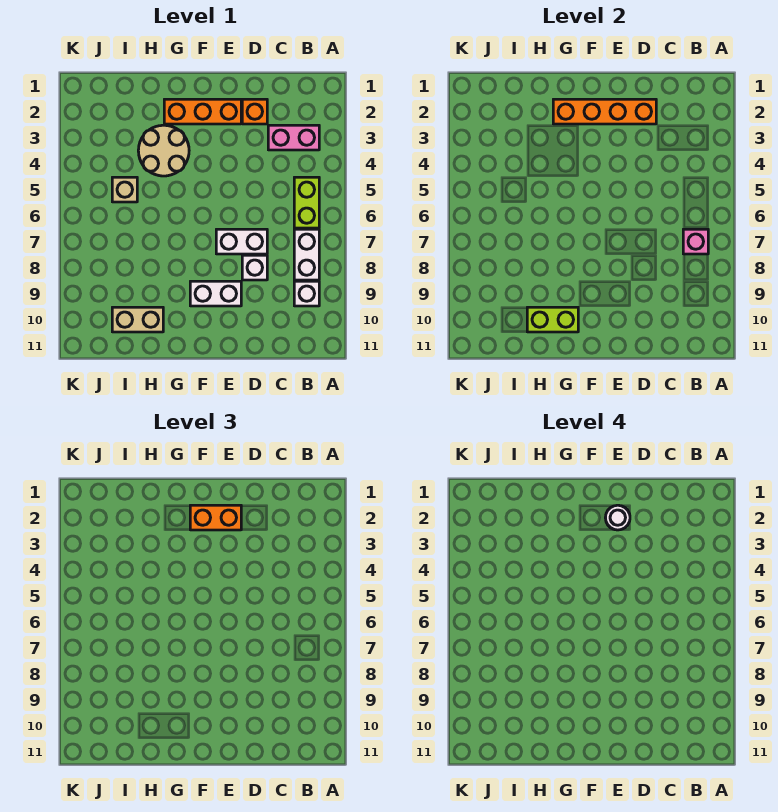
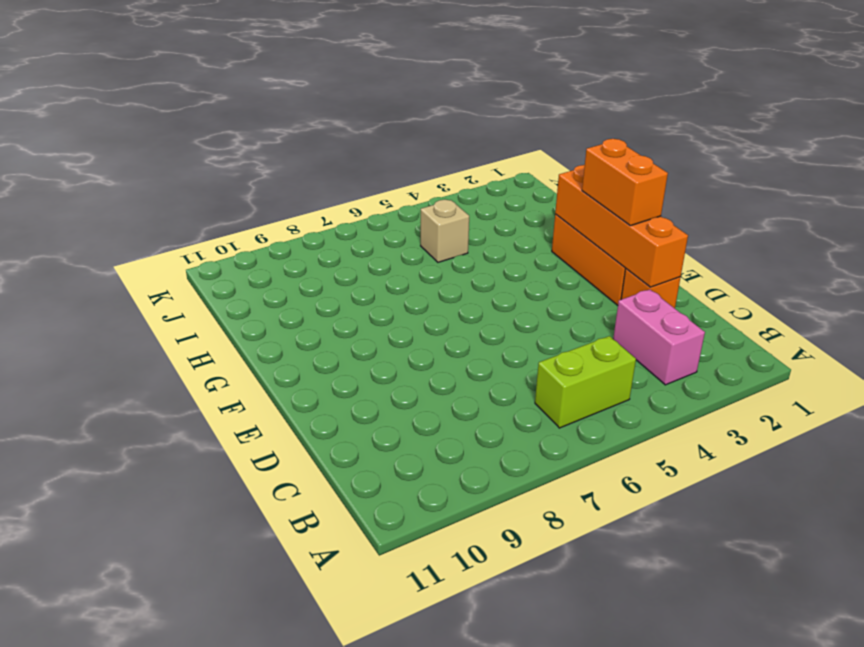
none -> white brick B7:B8 level 1
none -> white brick B9 level 1
none -> white brick D7:E7 level 1

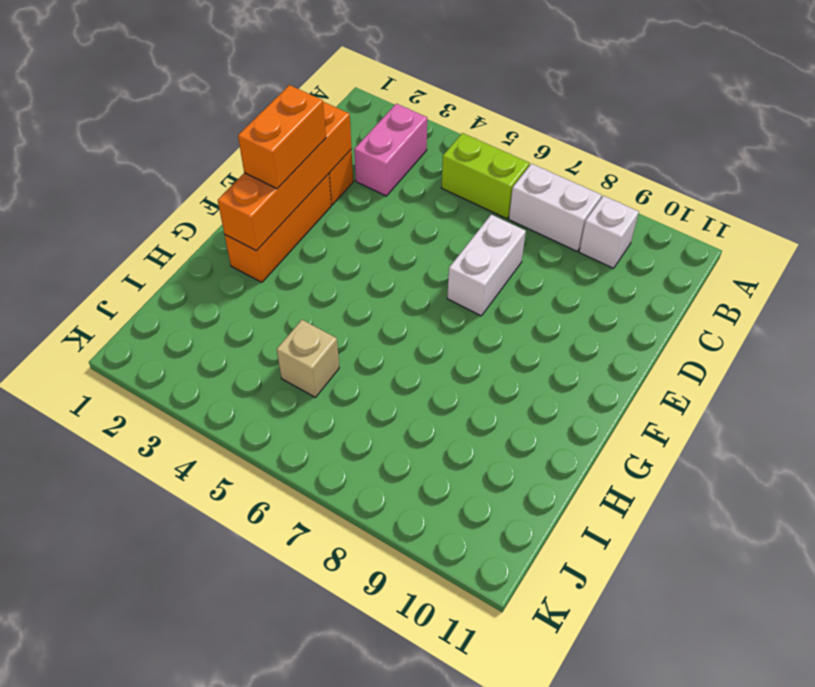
none -> white brick D8 level 1
none -> white brick E9:F9 level 1
none -> tan round brick G3:H4 level 1

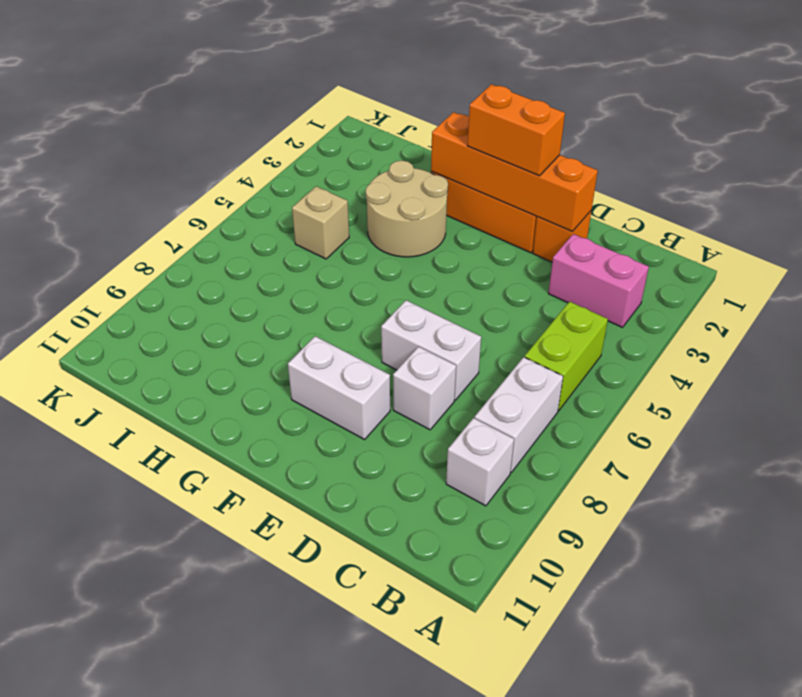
none -> tan brick H10:I10 level 1
none -> pink brick B7 level 2
none -> lime brick G10:H10 level 2

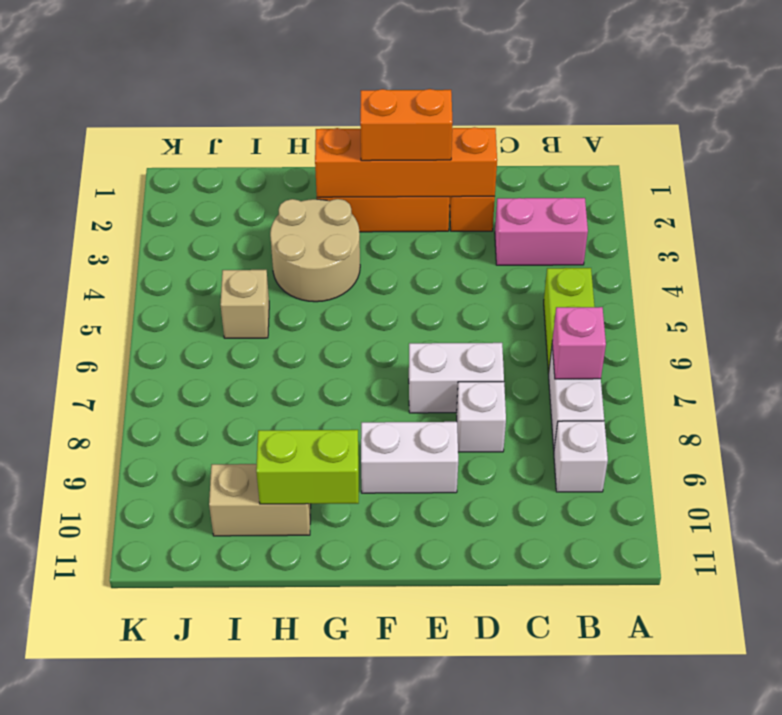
none -> white round brick E2 level 4

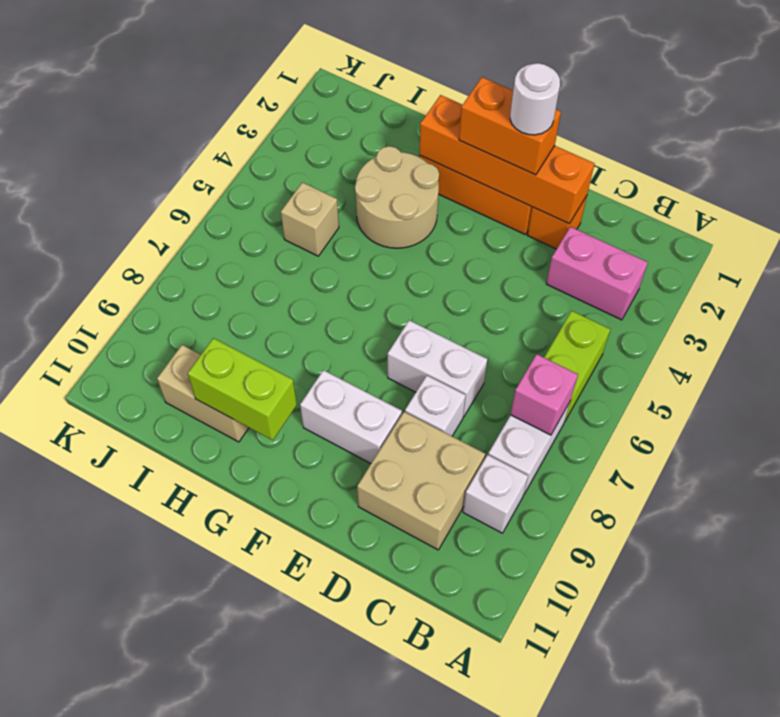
tan brick C9:D10 level 1 -> none

